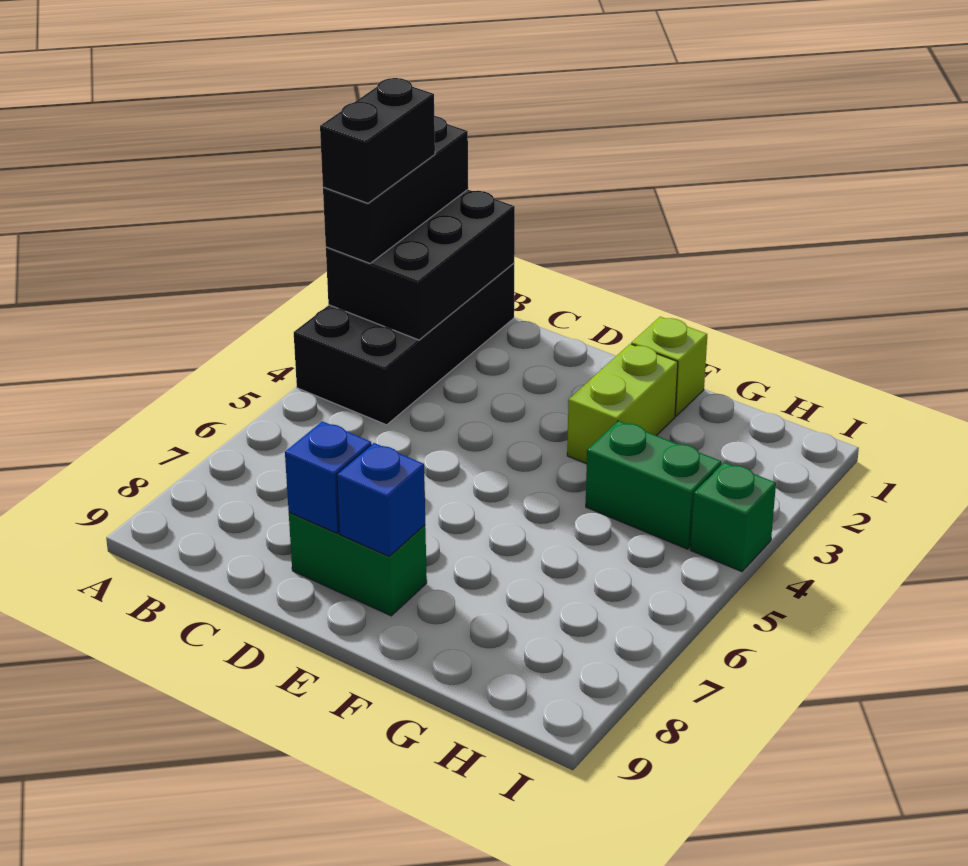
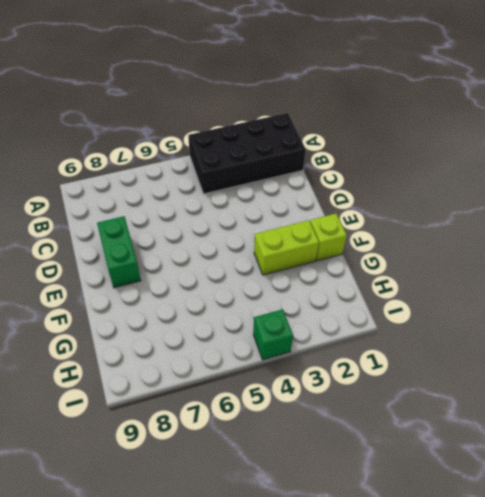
none -> green brick G4:H4 level 1
none -> black brick A1:B3 level 2

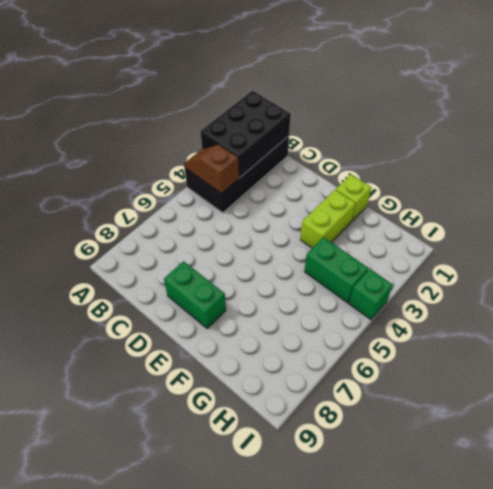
brown slope A4:B4 level 2 top B -> none
none -> blue brick D8 level 2
none -> blue brick E8 level 2

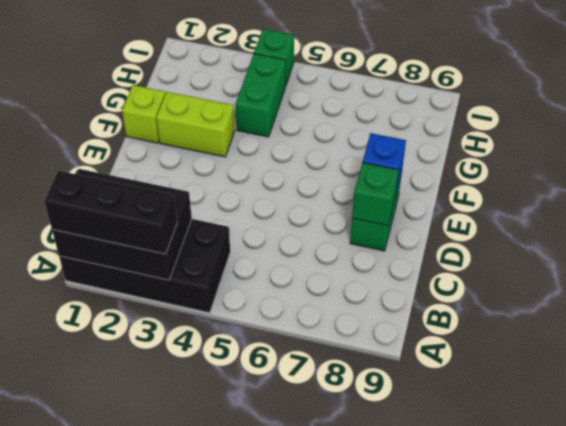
green brick D8 level 2 -> blue brick D8 level 2
none -> black brick A2:A3 level 4

